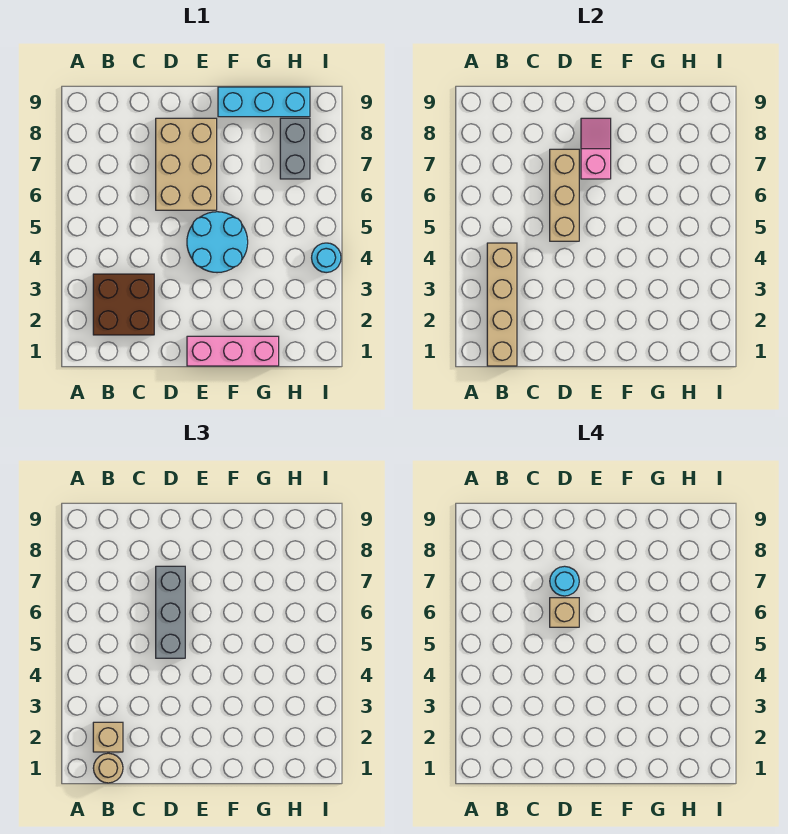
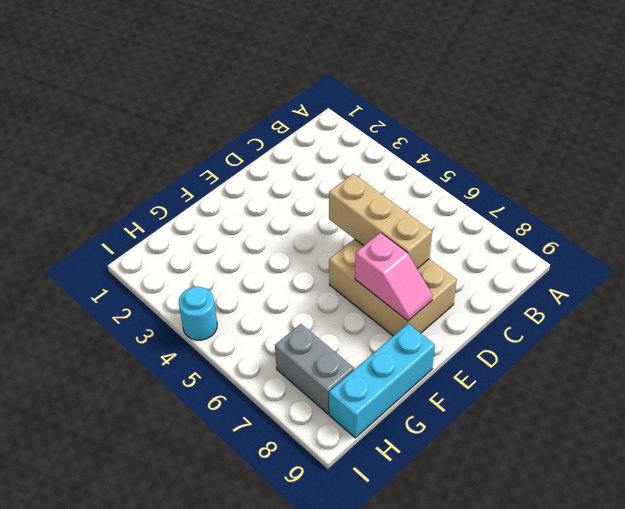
none -> brown brick B2:C3 level 1
none -> pink brick E1:G1 level 1
none -> cyan round brick E4:F5 level 1

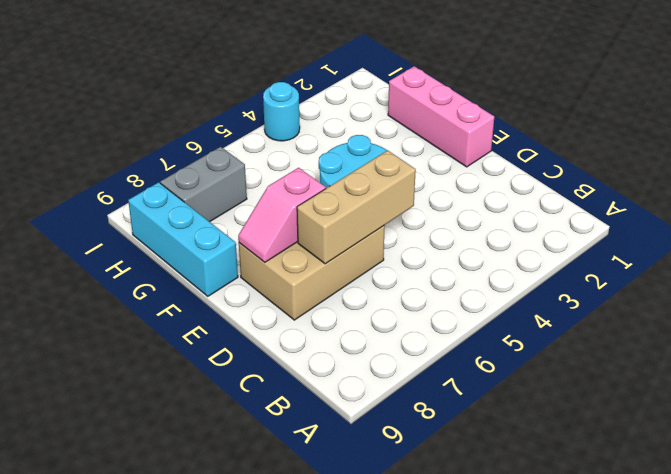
none -> brown brick B2:C3 level 1
none -> tan brick B1:B4 level 2
none -> tan round brick B1 level 3

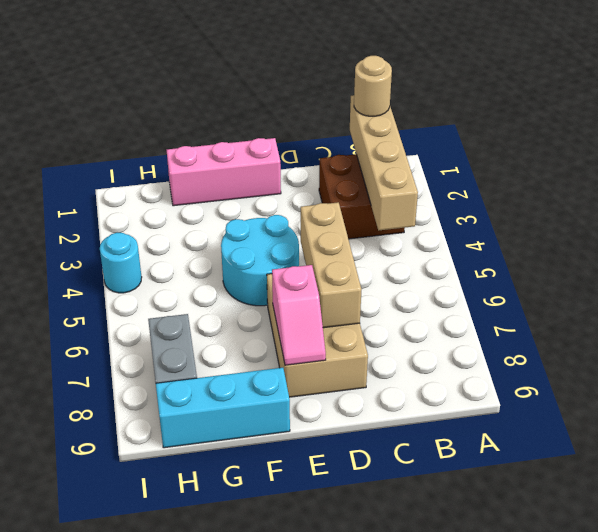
none -> tan brick B2 level 3
none -> grey brick D5:D7 level 3
none -> tan brick D6 level 4

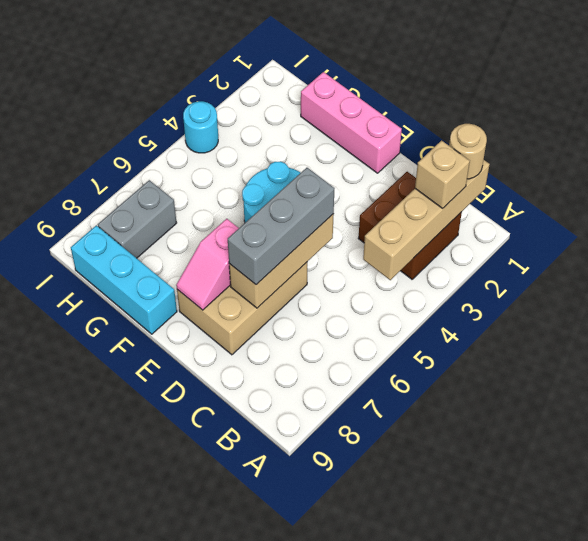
none -> tan brick D6 level 4
none -> cyan round brick D7 level 4

